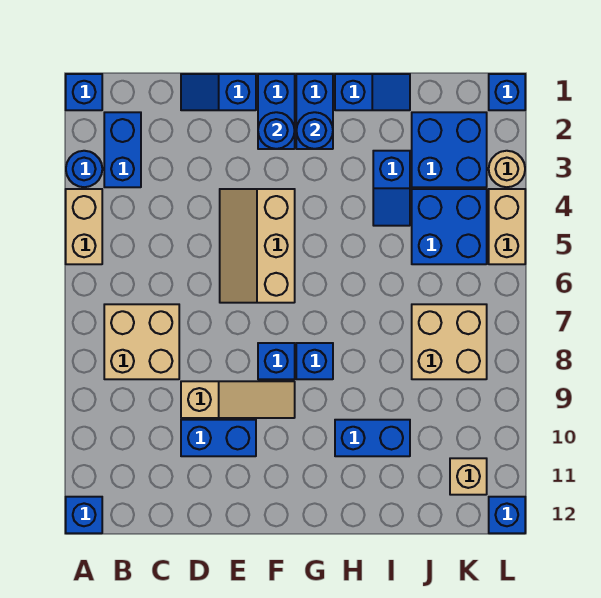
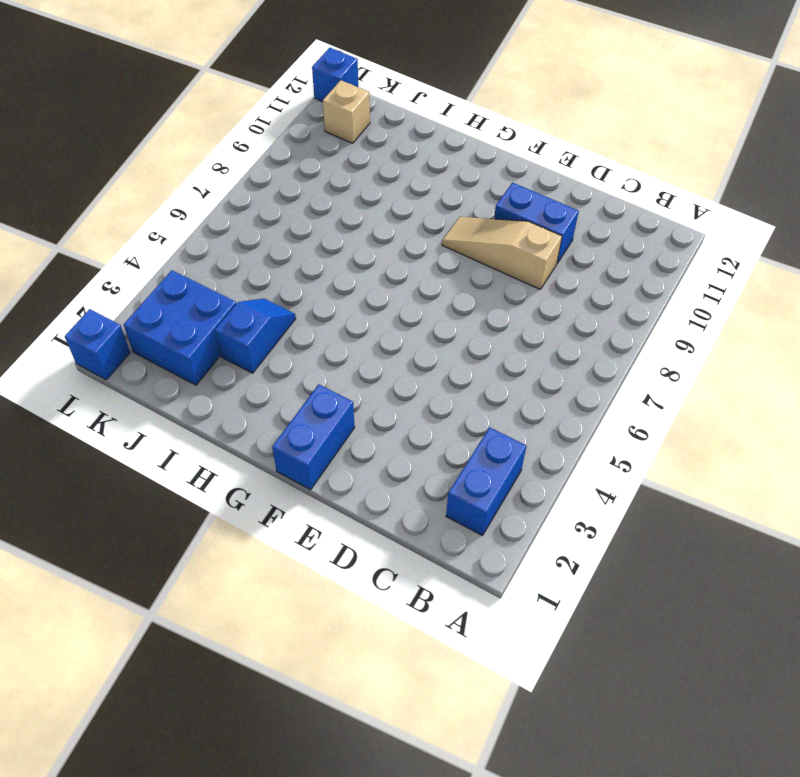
none -> blue brick A1 level 1
none -> blue round brick A3 level 1
none -> tan brick A4:A5 level 1

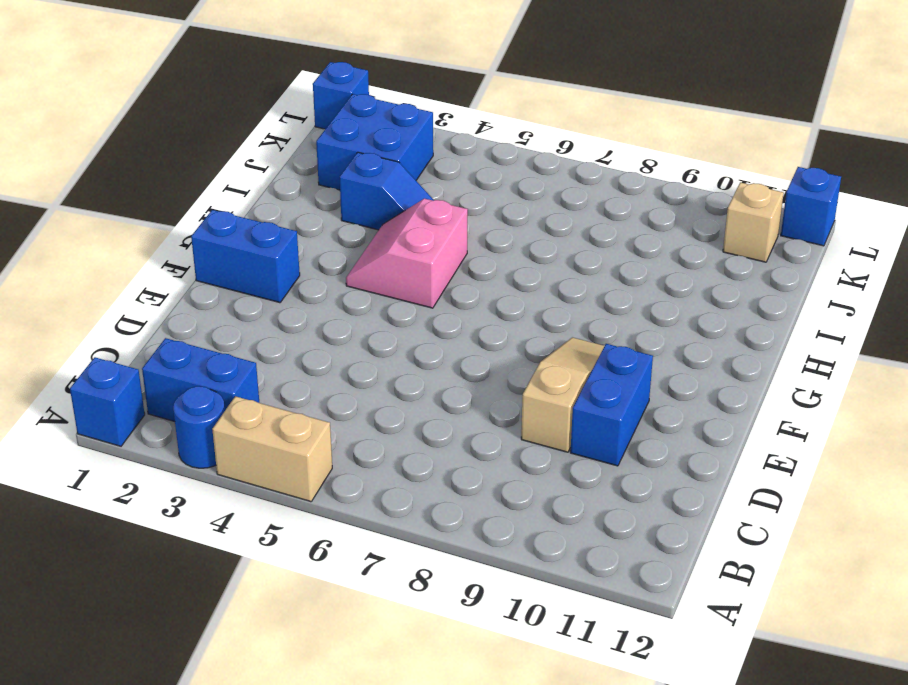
pink slope G4:H5 level 1 top 5 -> none
none -> blue brick A12 level 1
none -> tan brick B7:C8 level 1
none -> blue slope D1:E1 level 1 top E

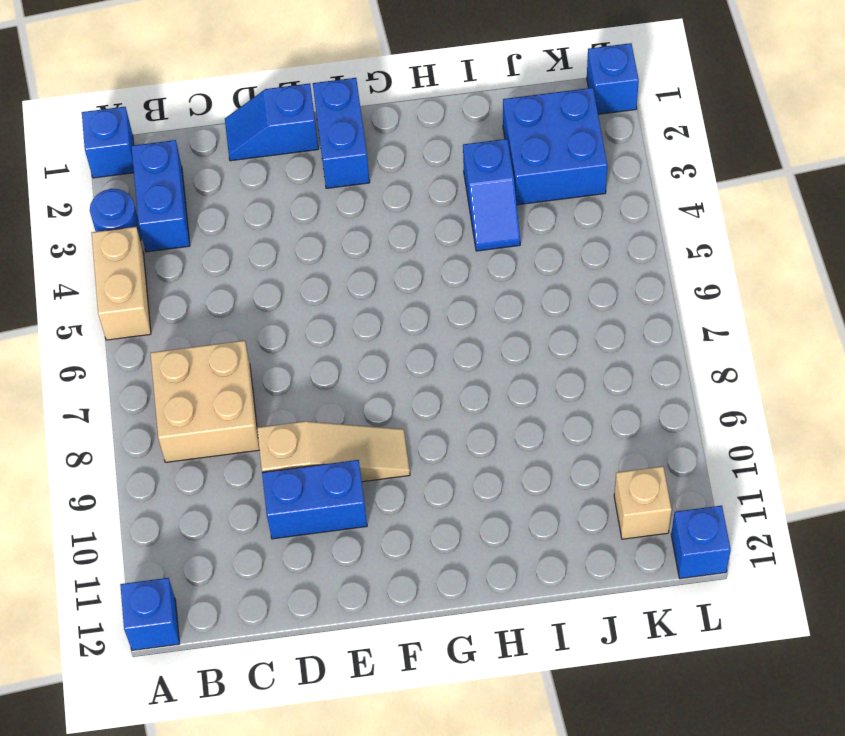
none -> tan slope E4:F6 level 1 top F
none -> blue brick F8 level 1
none -> blue brick G1:G2 level 1

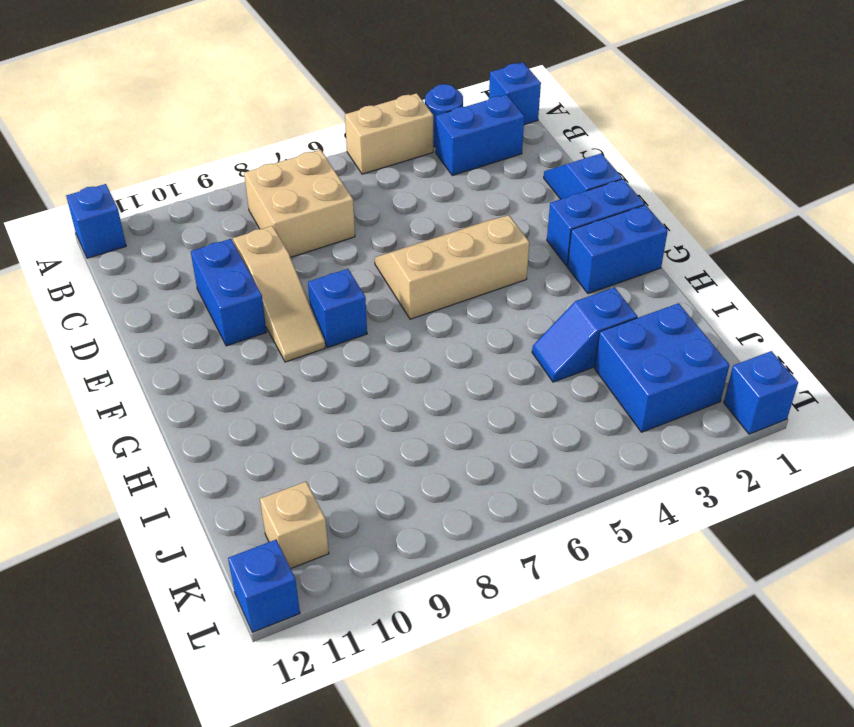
none -> blue brick G8 level 1
none -> blue slope H1:I1 level 1 top H
none -> blue brick H10:I10 level 1

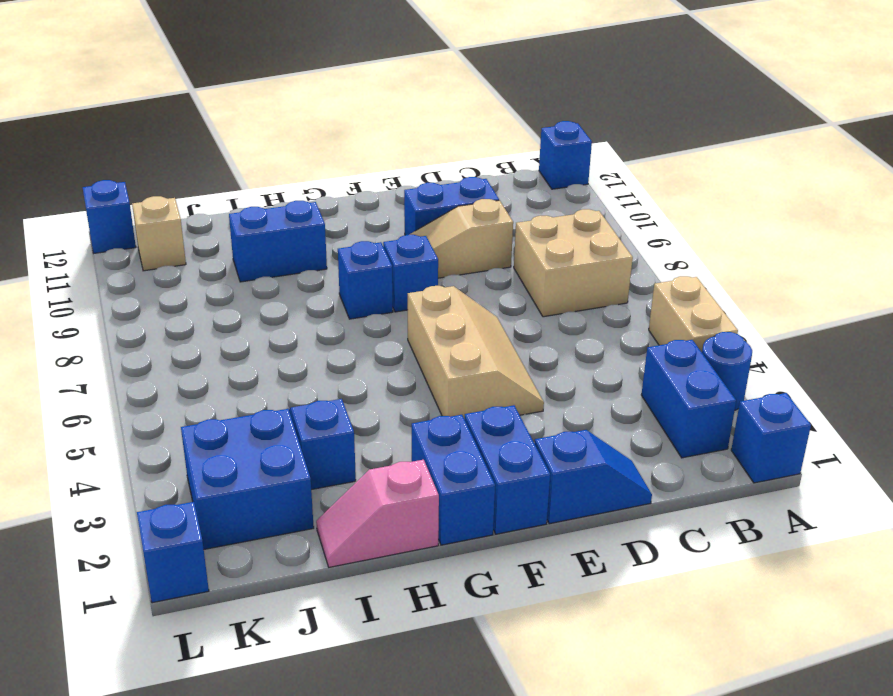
pink slope H1:I1 level 1 top H -> blue slope H1:I1 level 1 top H
none -> blue brick J4:K5 level 1
none -> tan brick J7:K8 level 1
none -> tan round brick L3 level 1

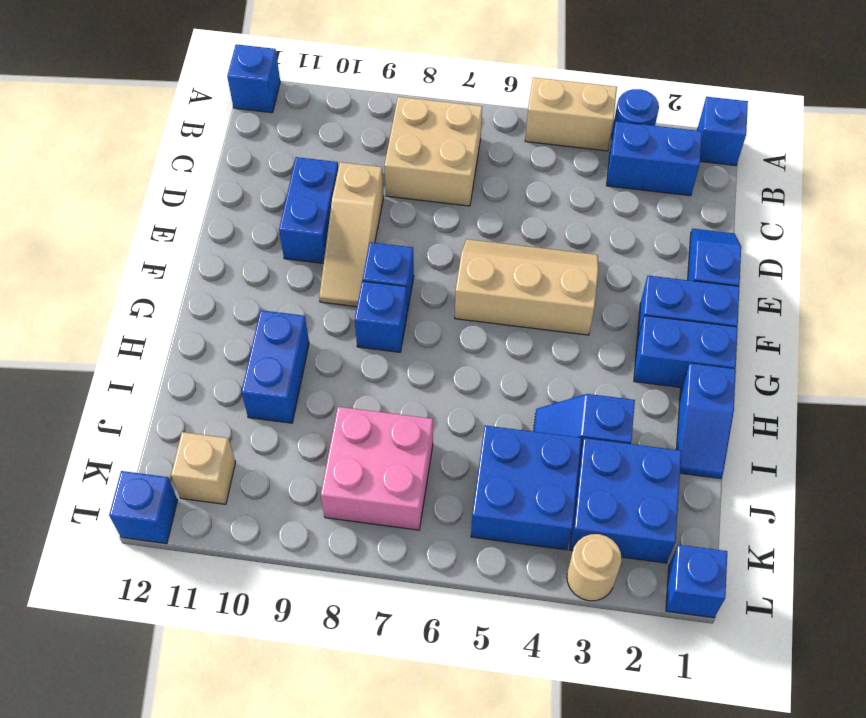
pink brick J7:K8 level 1 -> tan brick J7:K8 level 1
none -> tan brick L4:L5 level 1
none -> blue round brick F2 level 2
none -> blue round brick G2 level 2

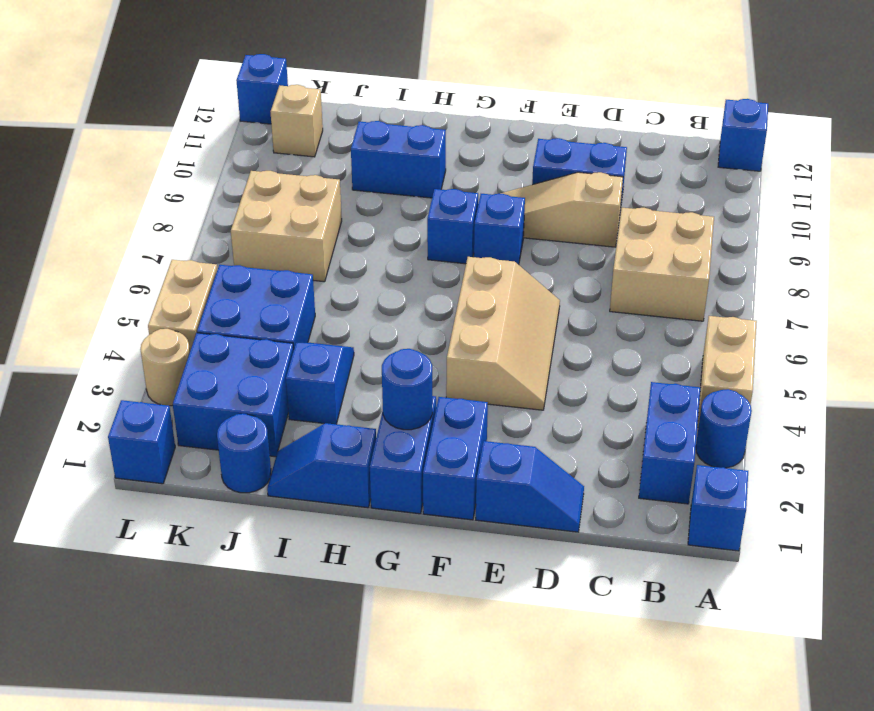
blue round brick J1 level 1 -> blue round brick F2 level 2

